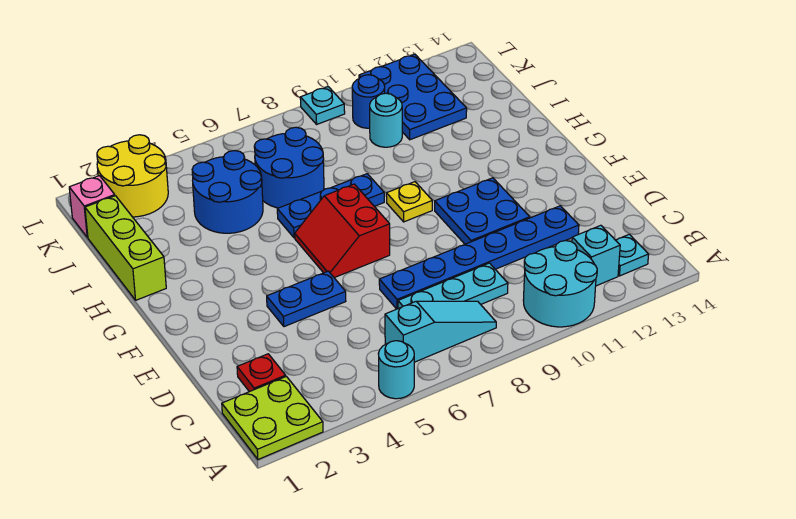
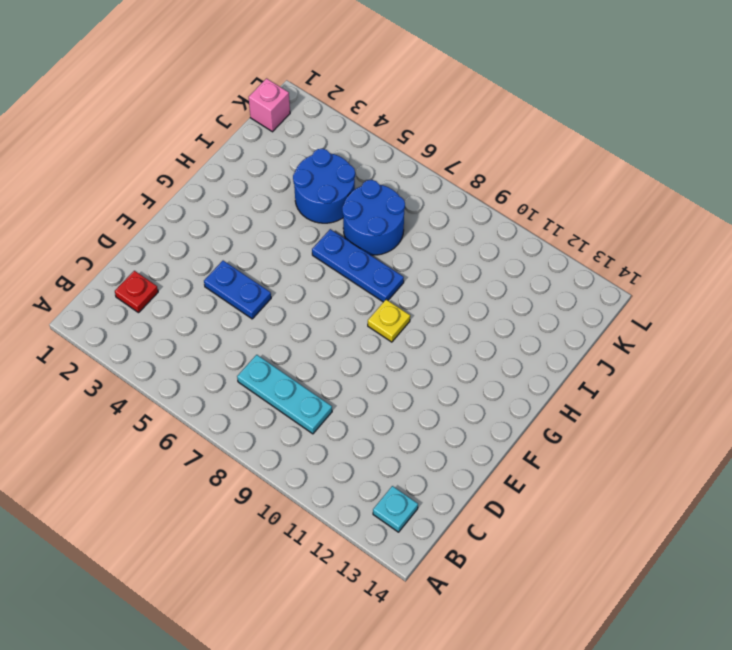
none -> lime plate A1:B2 level 1
none -> cyan round brick A5 level 1
none -> cyan round brick A10:B11 level 1

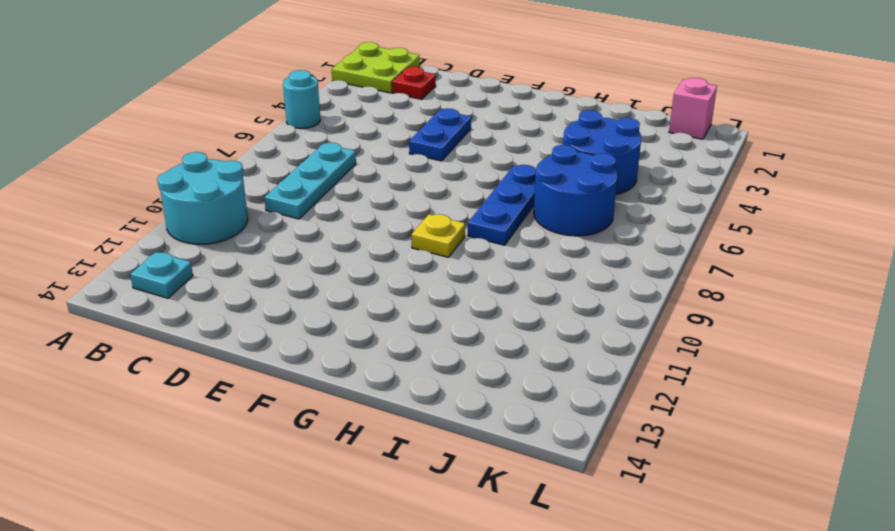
none -> cyan slope B6:B8 level 1 top 6
none -> cyan brick B12 level 1
none -> blue plate D7:D12 level 1

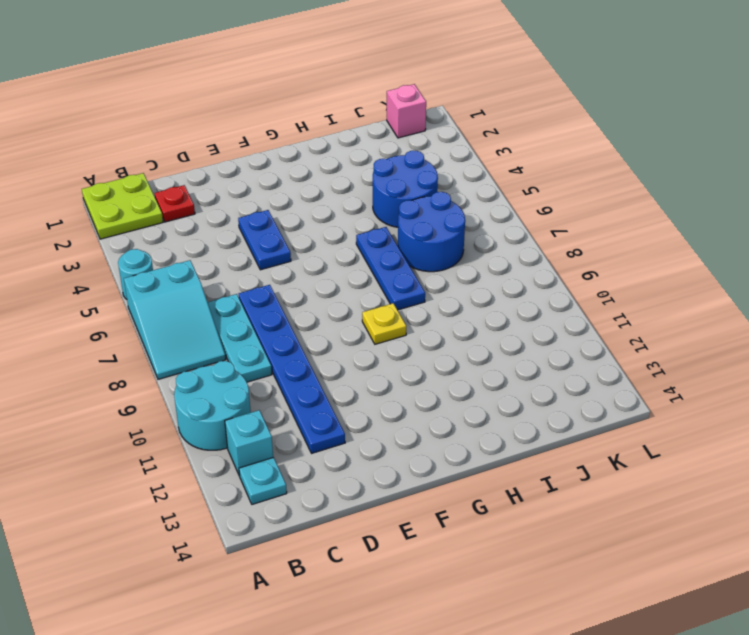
cyan slope A6:B8 level 1 top 6 -> cyan slope B6:B8 level 1 top 6
none -> blue plate E10:F11 level 1
none -> red slope F6:G7 level 1 top 7
none -> lime brick H1:J1 level 1

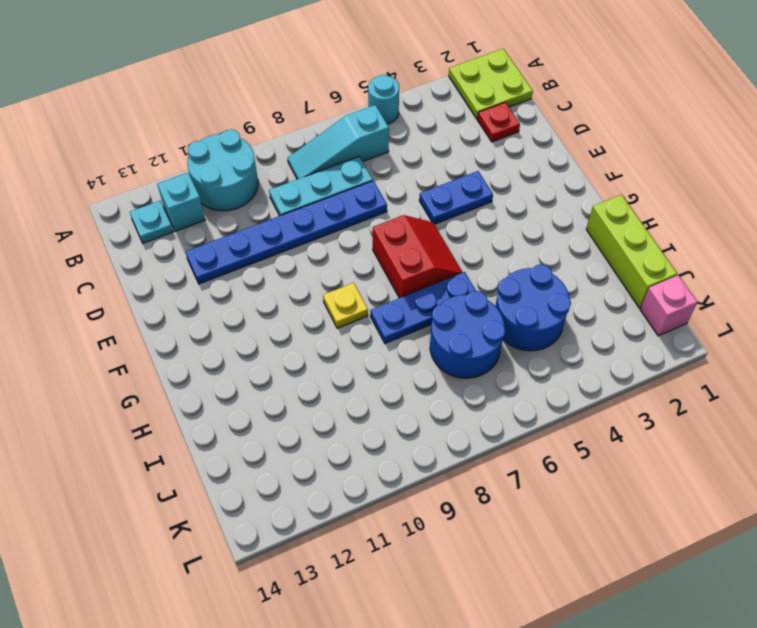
none -> blue plate E10:F11 level 1
none -> cyan round brick J10 level 1
none -> blue plate J11:L12 level 1

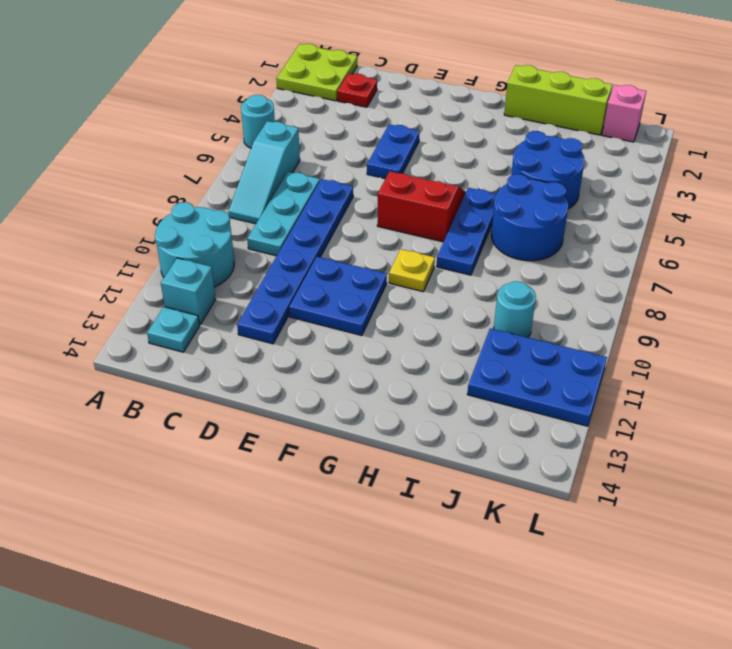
none -> yellow round brick K2:L3 level 1
none -> blue round brick K10 level 1
none -> cyan plate L9 level 1

